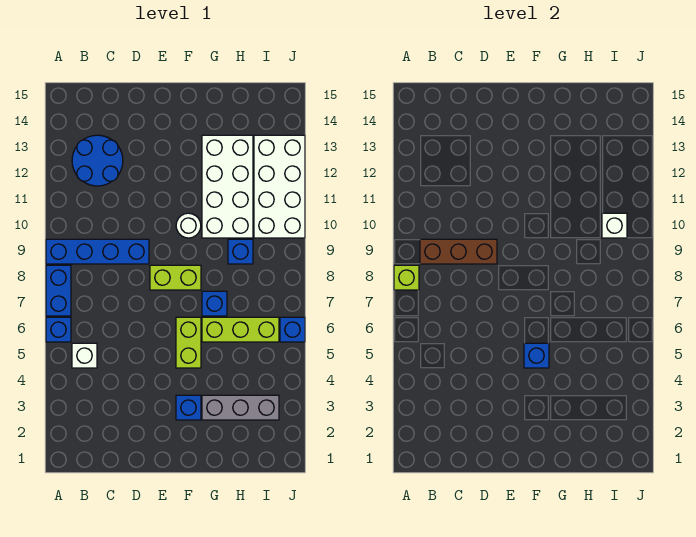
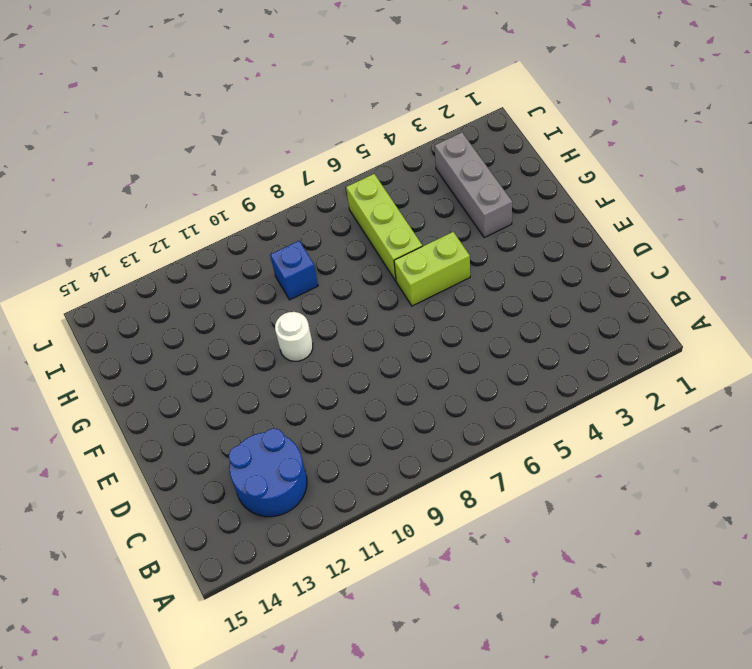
none -> blue brick A6 level 1
none -> blue brick A7:A8 level 1
none -> blue brick A9:D9 level 1

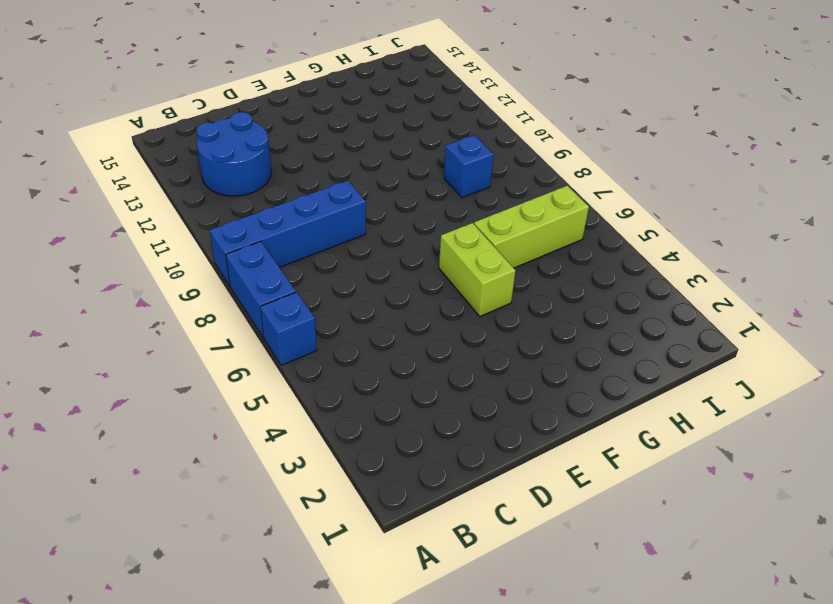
none -> white brick B5 level 1
none -> lime brick E8:F8 level 1
none -> blue brick F3 level 1

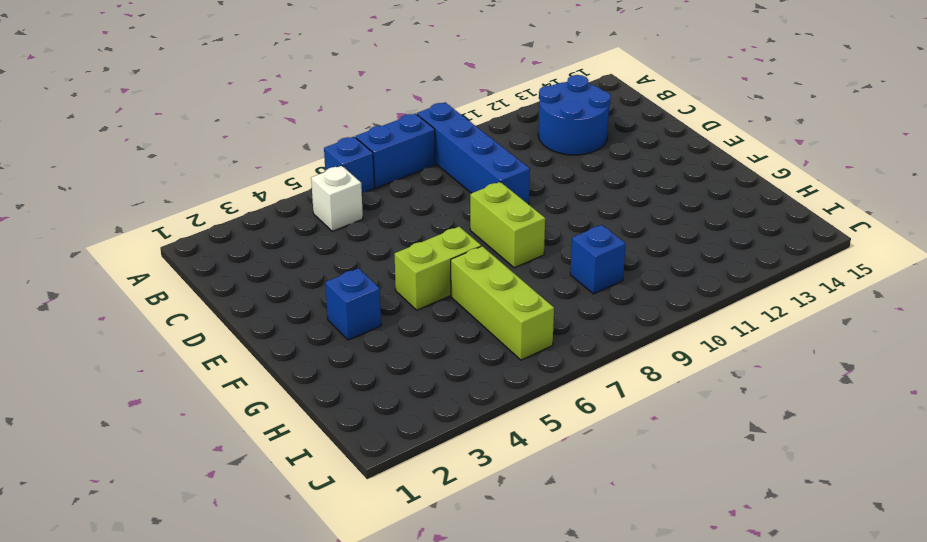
none -> white round brick F10 level 1
none -> grey brick G3:I3 level 1
none -> blue brick G7 level 1

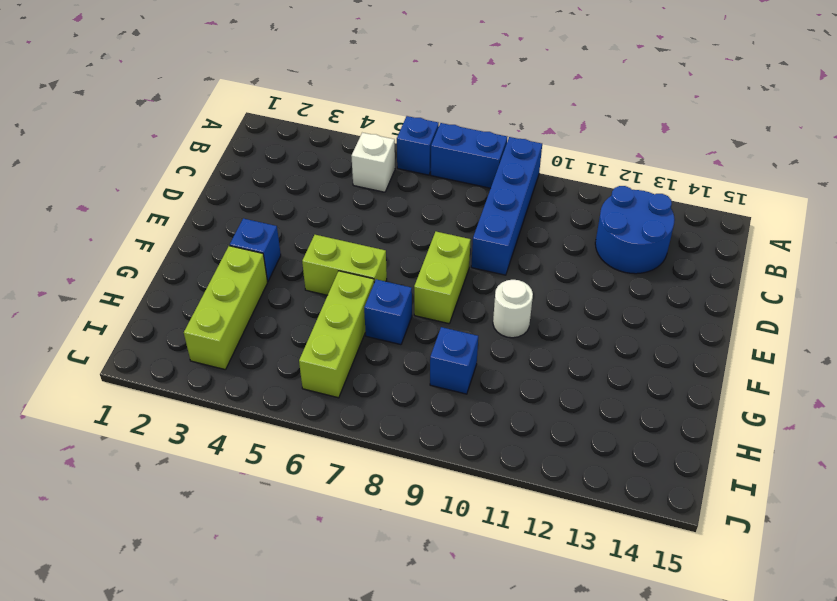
lime brick G3:I3 level 1 -> grey brick G3:I3 level 1
none -> white brick G10:H13 level 1
none -> white brick I10:J13 level 1
none -> blue brick J6 level 1

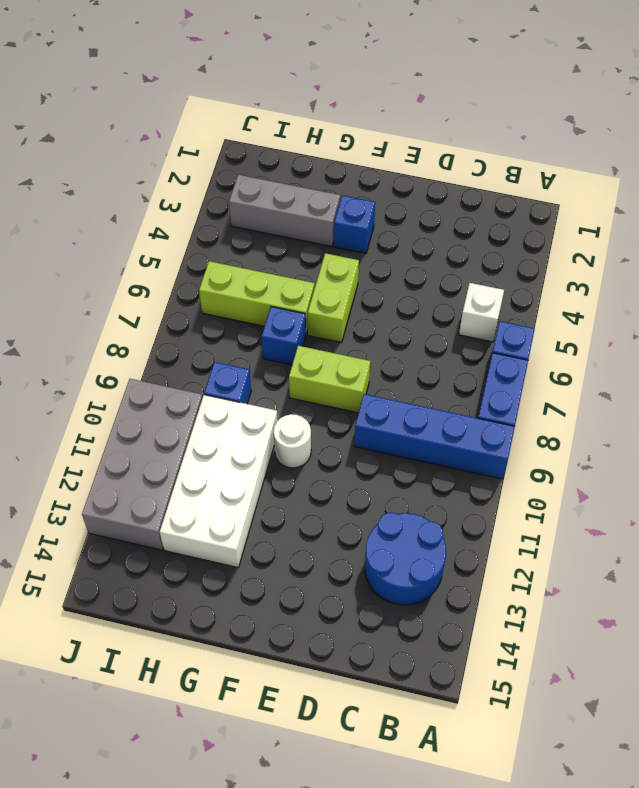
grey brick I10:J13 level 1 -> white brick I10:J13 level 1
none -> blue brick J6 level 1
none -> lime brick A8 level 2
none -> brown brick B9:D9 level 2

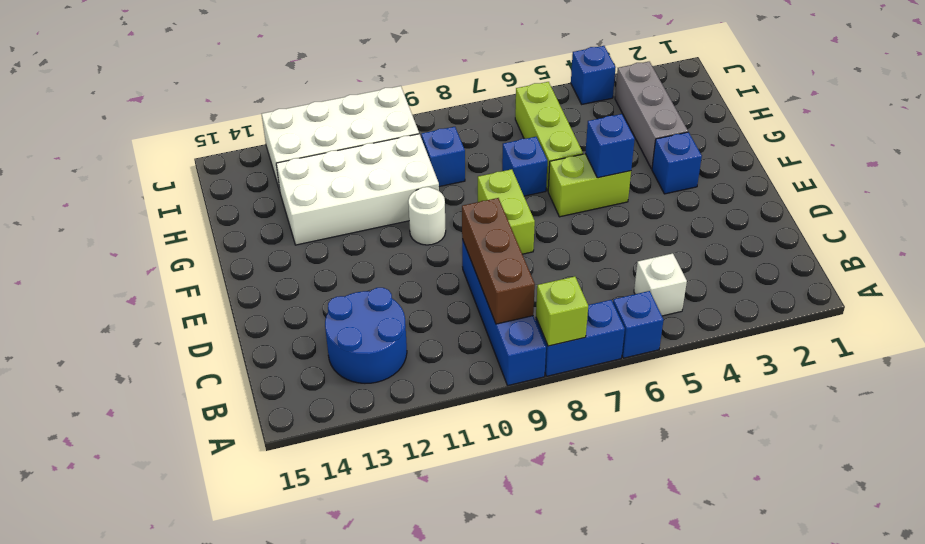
blue brick J4 level 1 -> blue brick J6 level 1
none -> white brick I10 level 2

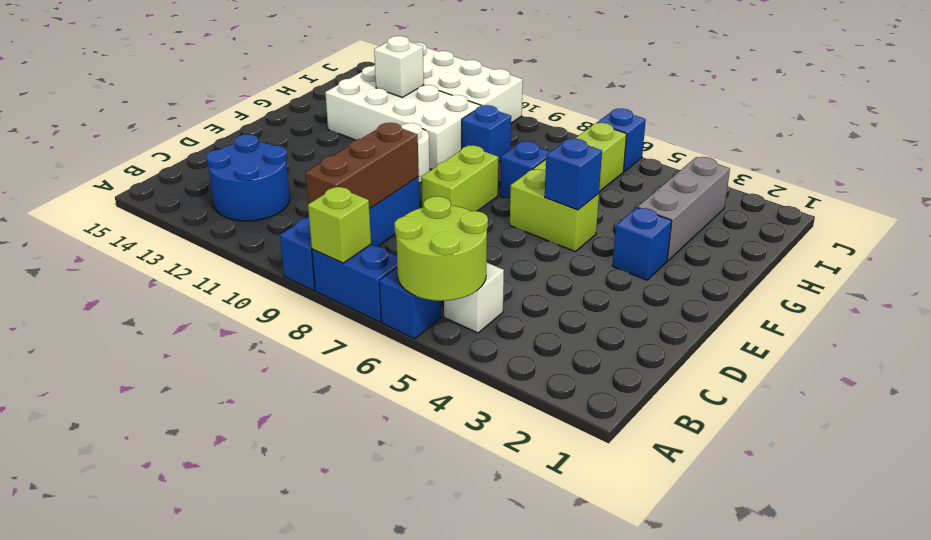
lime round brick A5:B6 level 2 -> none
white brick H12 level 2 -> white brick I10 level 2

